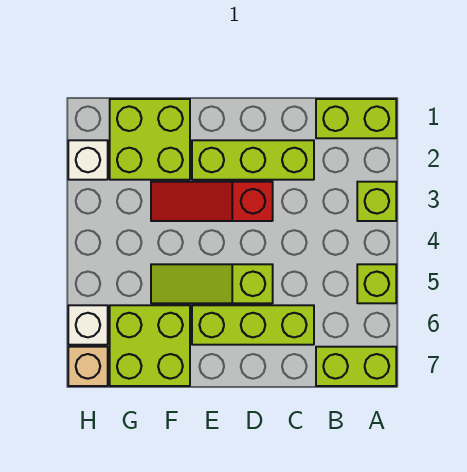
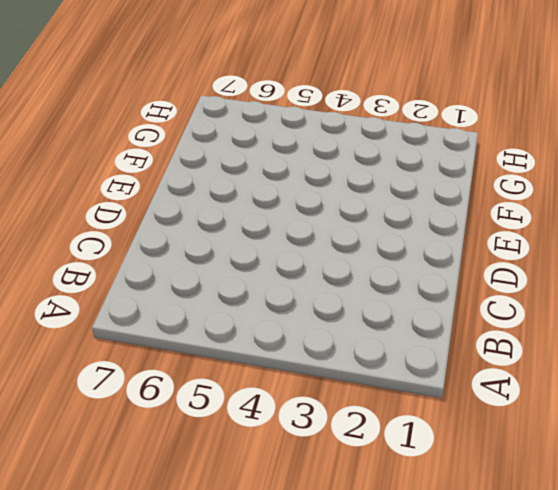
none -> lime brick A1:B1 level 1
none -> lime brick A3 level 1
none -> lime brick A5 level 1

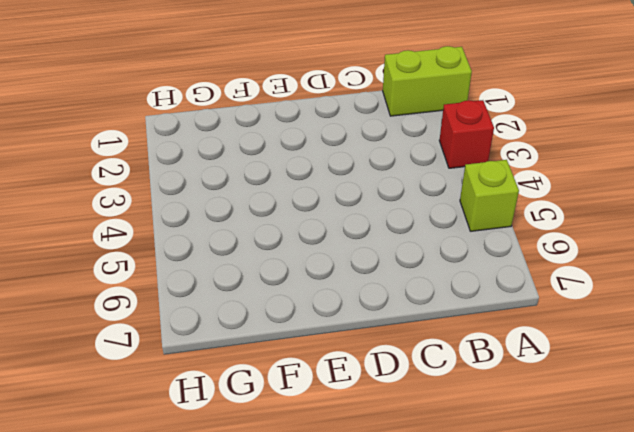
red brick A3 level 1 -> lime brick A3 level 1
none -> lime brick A7:B7 level 1
none -> lime brick C2:E2 level 1
none -> lime brick C6:E6 level 1

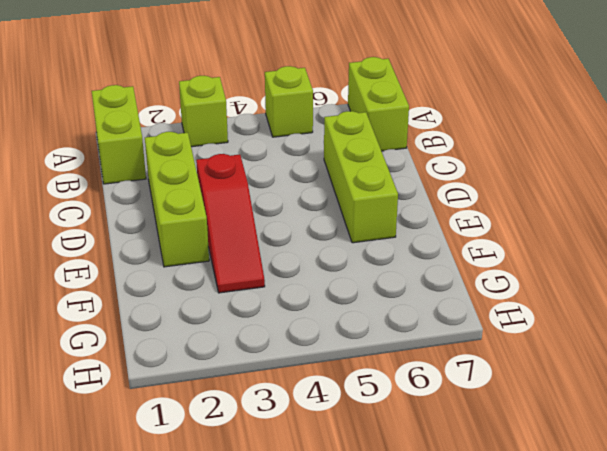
none -> lime slope D5:F5 level 1 top D
none -> lime brick F1:G2 level 1
none -> lime brick F6:G7 level 1

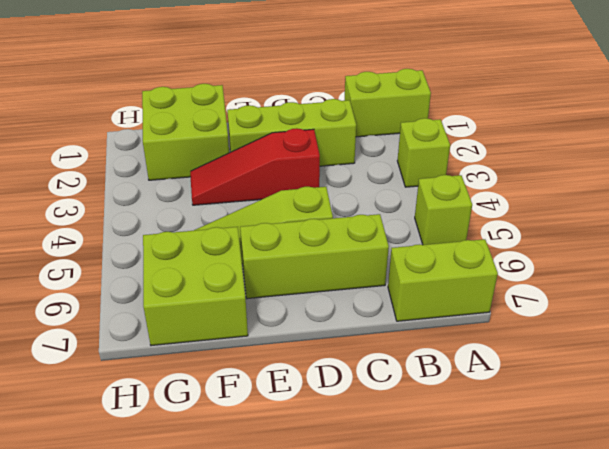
none -> white brick H2 level 1
none -> white brick H6 level 1
none -> tan brick H7 level 1

